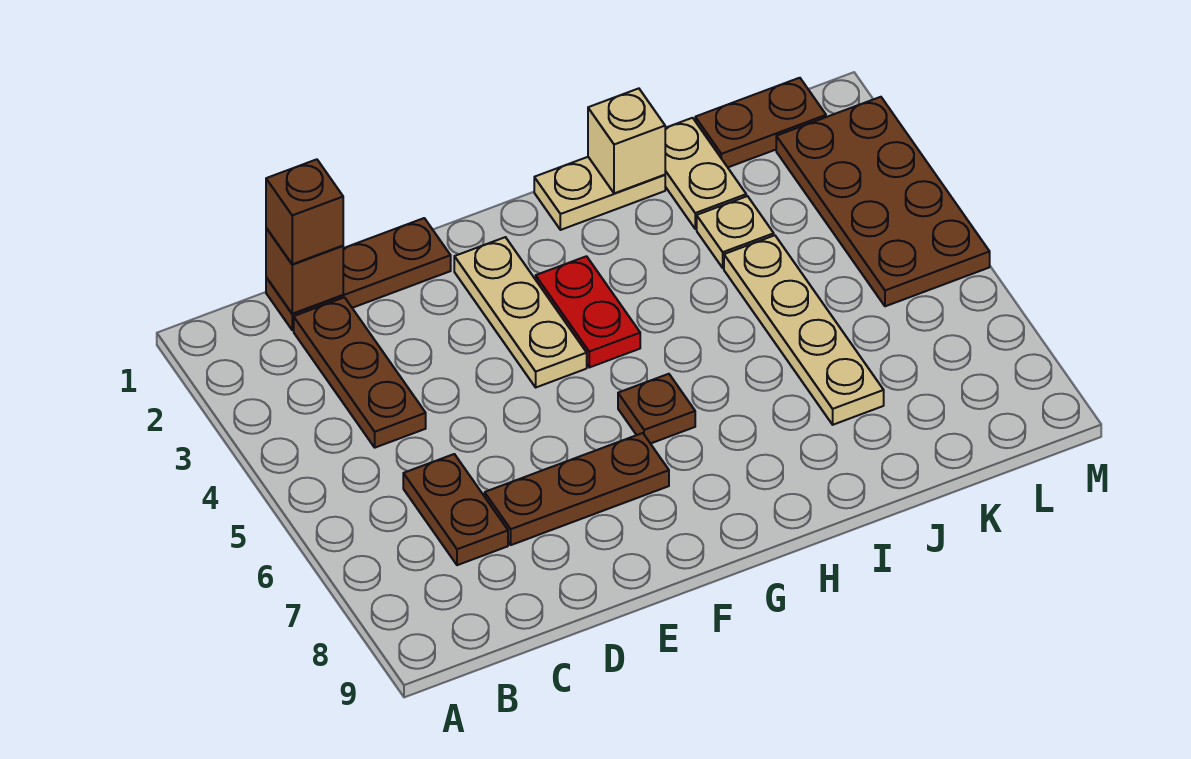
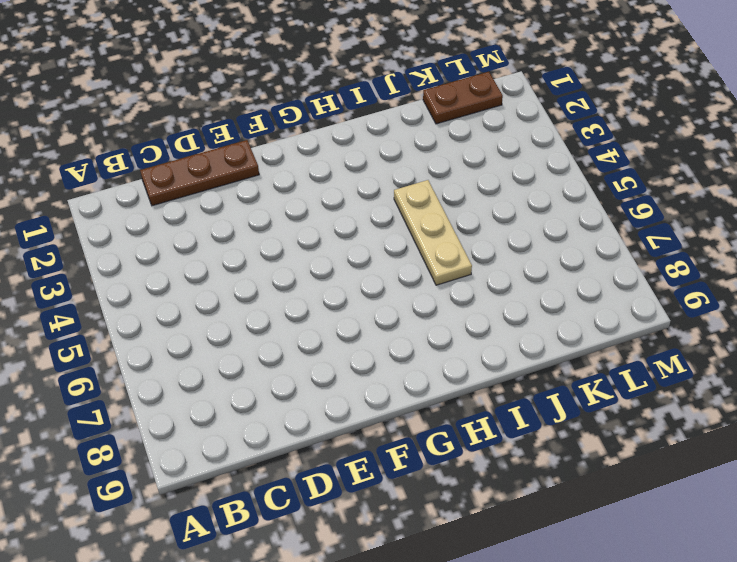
tan plate I4:I6 level 1 -> tan plate F2:F4 level 1
none -> brown plate C2:C4 level 1
none -> brown plate C6:C7 level 1
none -> brown plate D7:F7 level 1

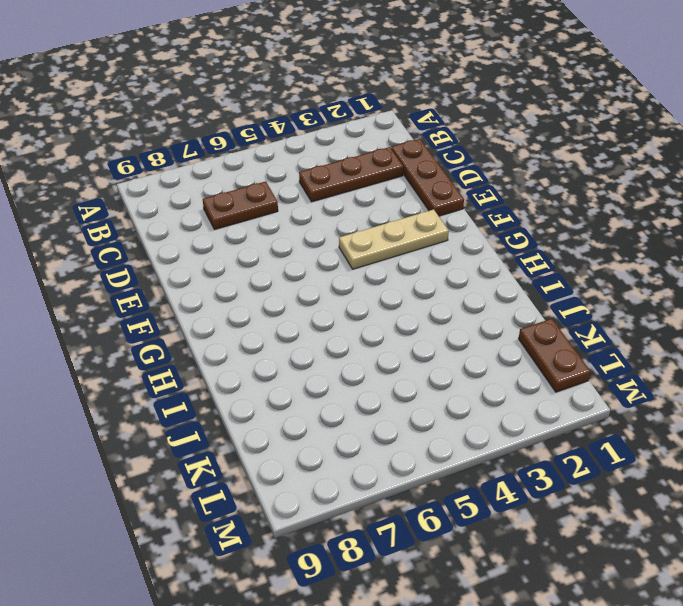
none -> brown plate D7:F7 level 1
none -> red plate G3:G4 level 1
none -> brown plate G6 level 1

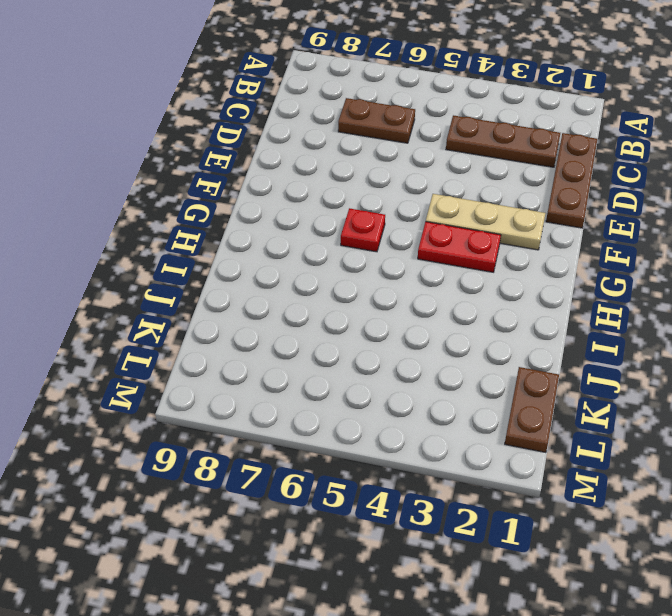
red plate G6 level 1 -> brown plate G6 level 1
none -> brown plate D7:F7 level 1
none -> tan plate H1:I1 level 1
none -> tan plate J1:J2 level 1

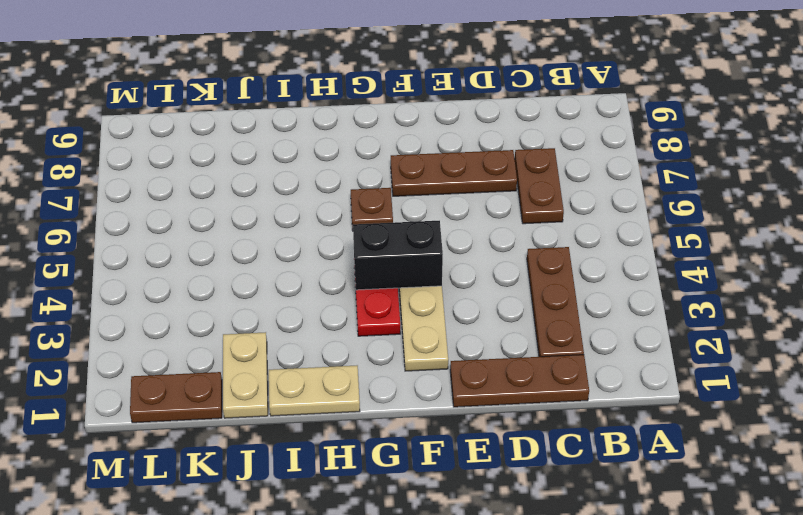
black brick F4:G4 level 2 -> none
none -> tan plate J3 level 1
none -> tan plate J4:J7 level 1
none -> brown plate L2:M5 level 1

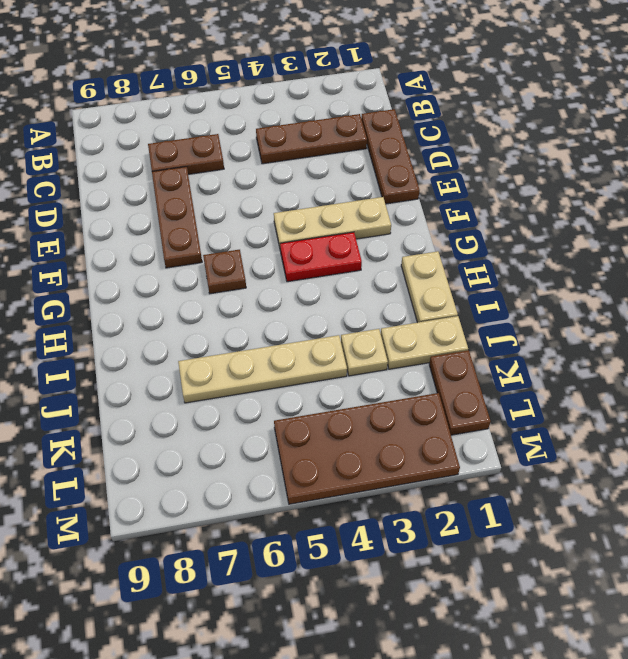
none -> brown brick C1 level 2
none -> tan brick I1 level 2
none -> brown brick C1 level 3

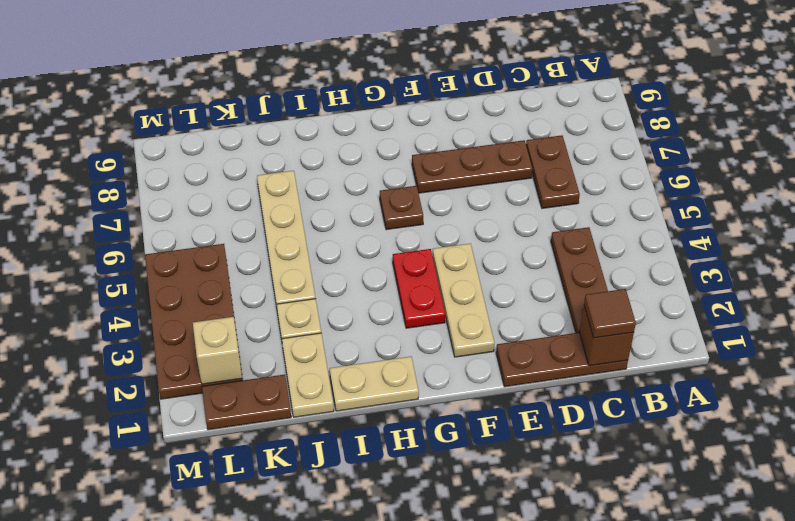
brown tile C1 level 3 -> brown brick C1 level 3
tan brick L2 level 2 -> tan brick I1 level 2

